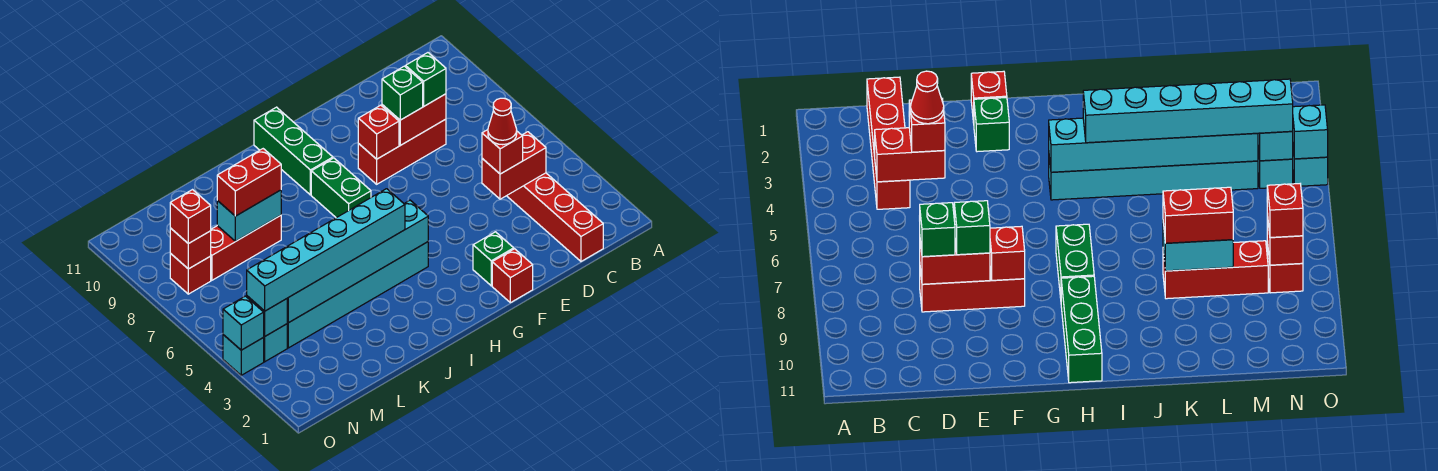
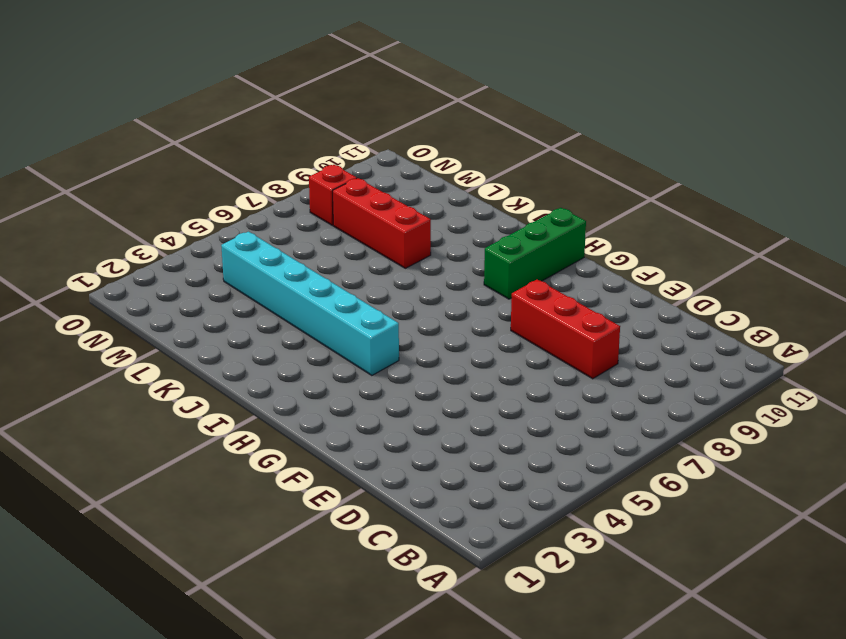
none -> red brick C1:C4 level 1
none -> red brick F1 level 1
none -> green brick F2 level 1

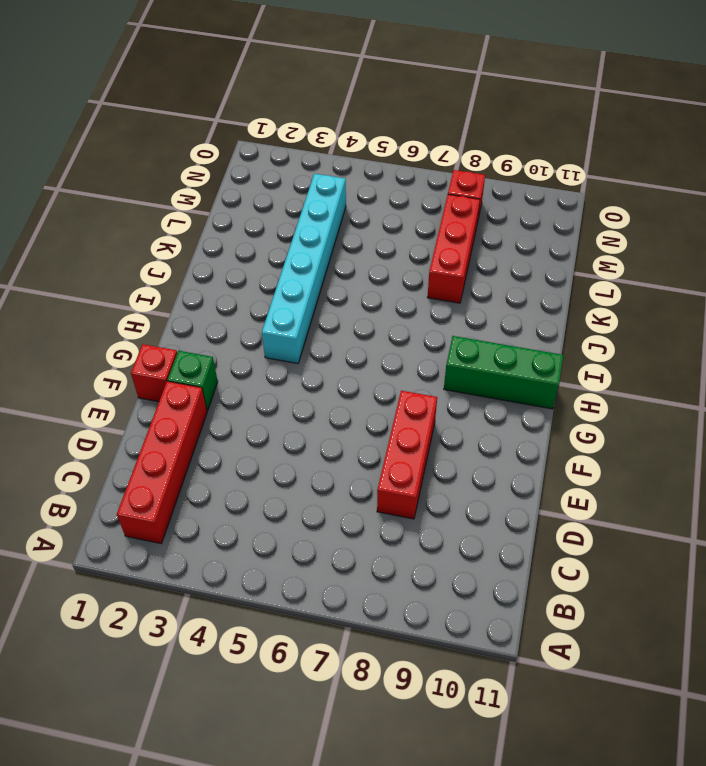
red brick B2:E2 level 1 -> red brick C1:C4 level 1
none -> green brick H7:H8 level 1
none -> cyan brick N4 level 1
none -> cyan brick O4 level 1

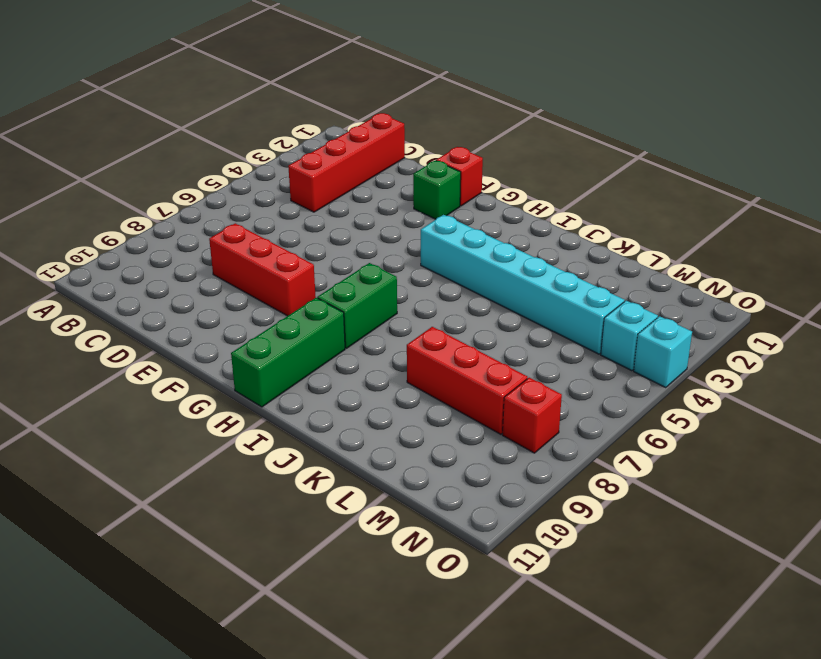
none -> red brick C4:D4 level 2
none -> red brick D8:E8 level 2
none -> red brick F8 level 2

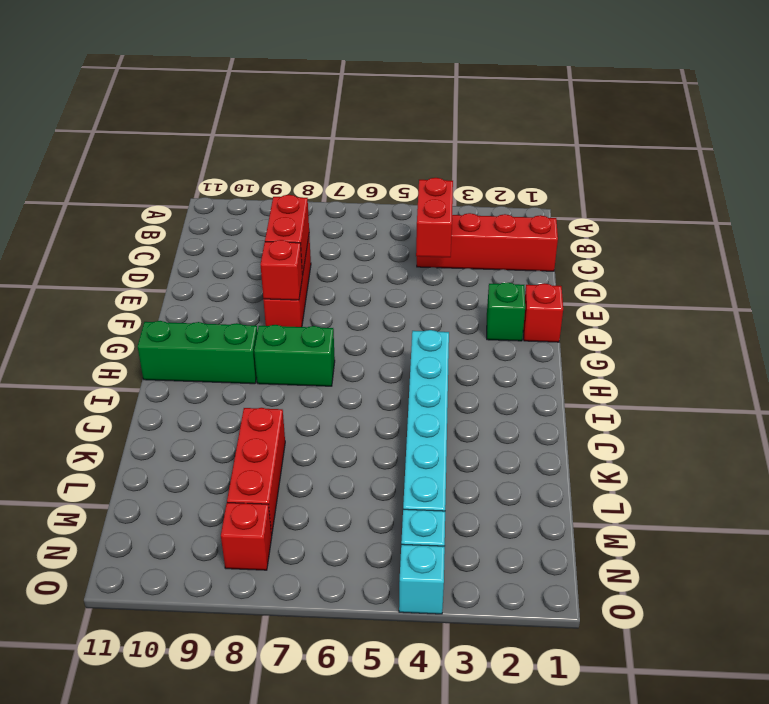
none -> cyan brick H4:M4 level 2
none -> cyan brick K8:L8 level 2
none -> cyan brick N4 level 2

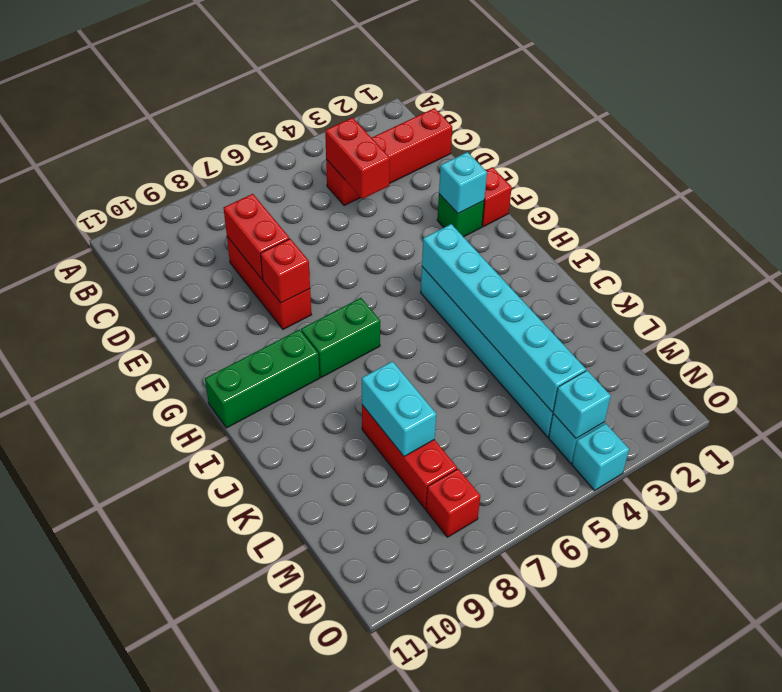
cyan brick F2 level 2 -> cyan brick O4 level 2
none -> red brick N8 level 2
none -> red brick D4 level 3
none -> green brick D8 level 3

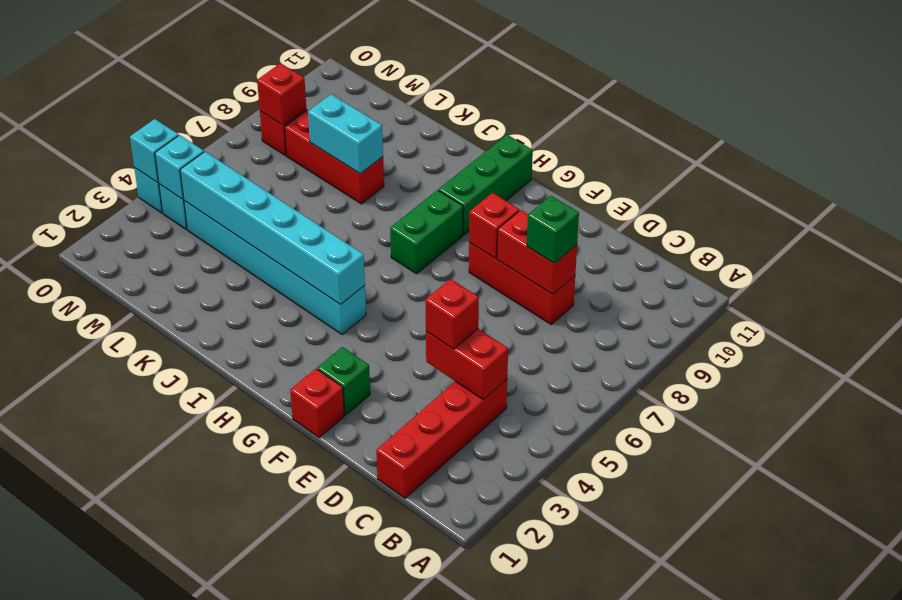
none -> green brick E8 level 3
none -> cyan brick I4:N4 level 3
none -> red brick K8:L8 level 3

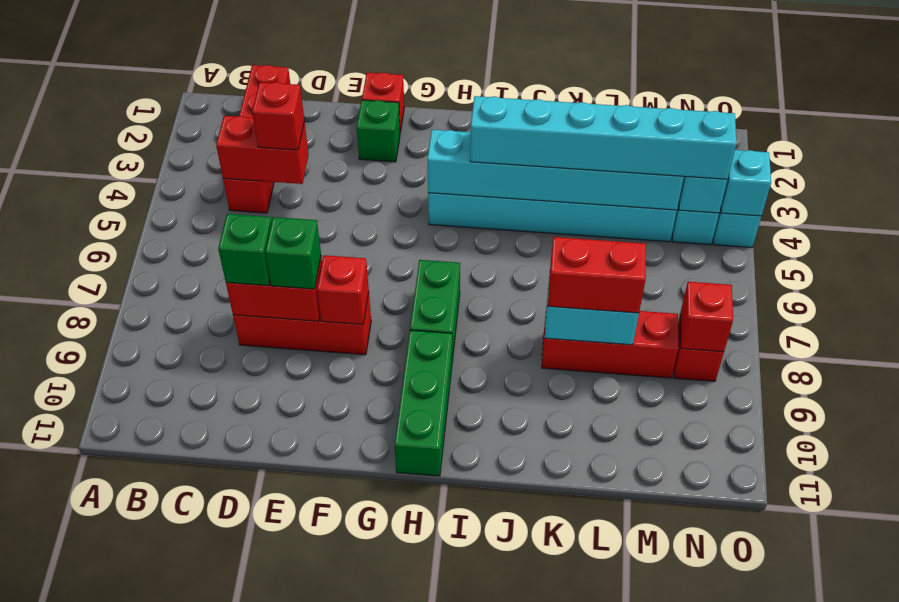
none -> red brick N8 level 3
none -> red cone D4 level 4

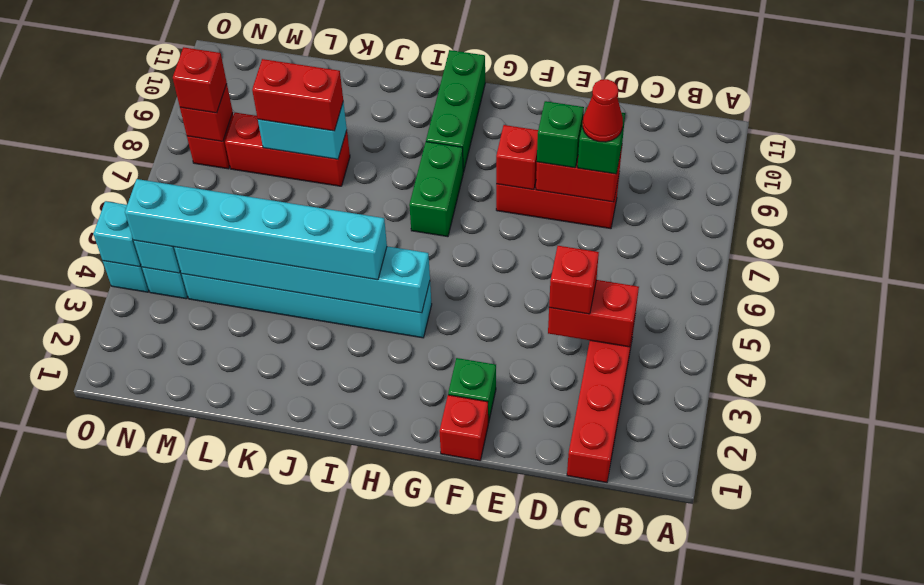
red cone D8 level 4 -> red cone D4 level 4

